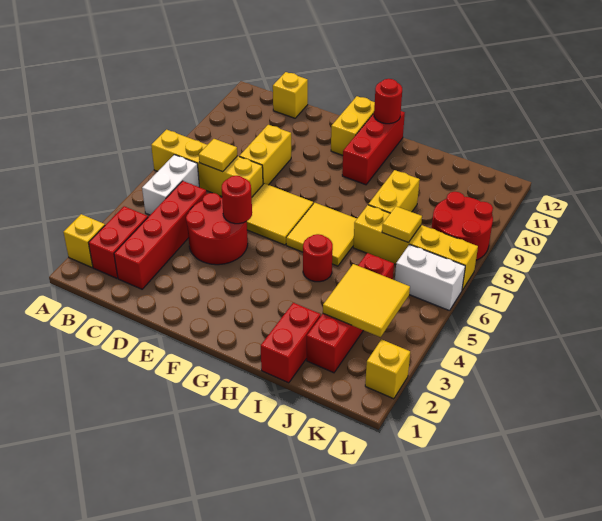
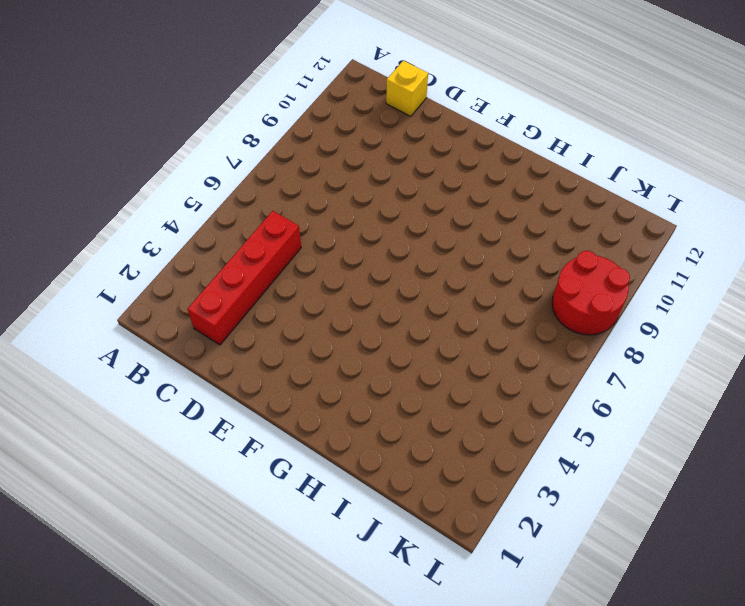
none -> yellow brick A2 level 1
none -> yellow brick A7:D7 level 1
none -> red brick B2:B3 level 1

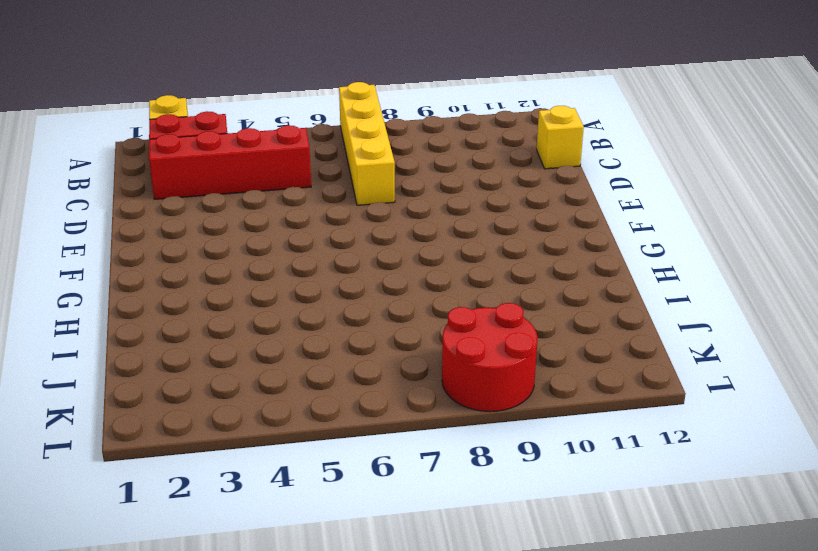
none -> white brick B5:B6 level 1
none -> red round brick D4:E5 level 1
none -> yellow brick D8:D9 level 1

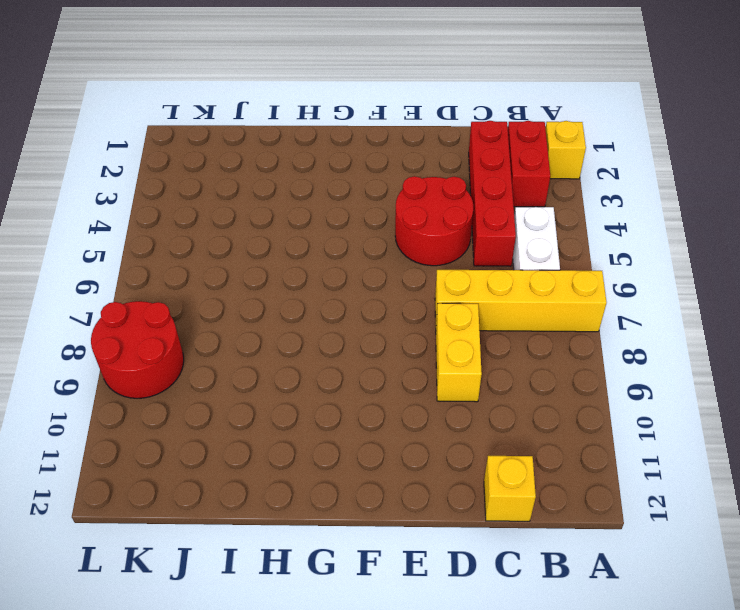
none -> yellow tile E6:F7 level 1
none -> yellow brick F11:F12 level 1
none -> yellow tile G6:H7 level 1

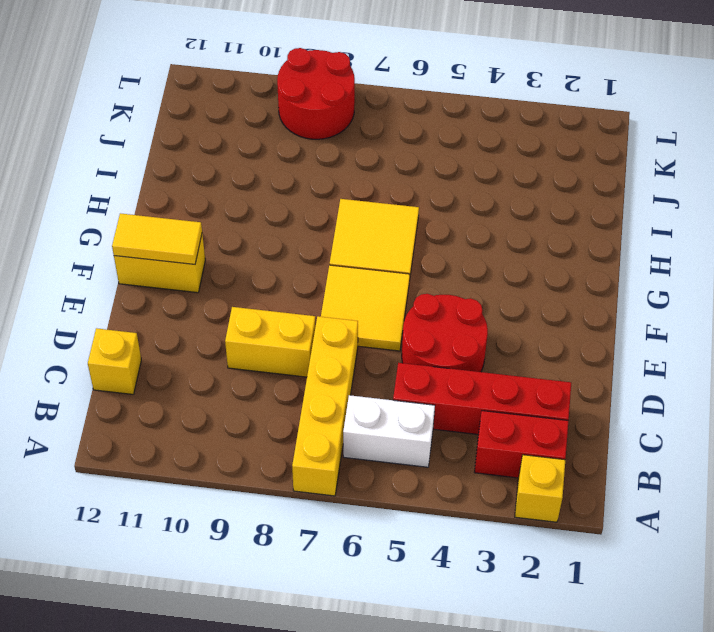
yellow tile F11:F12 level 2 -> none
none -> red brick G10:G12 level 1
none -> red round brick H5 level 1
none -> red brick I1:I2 level 1

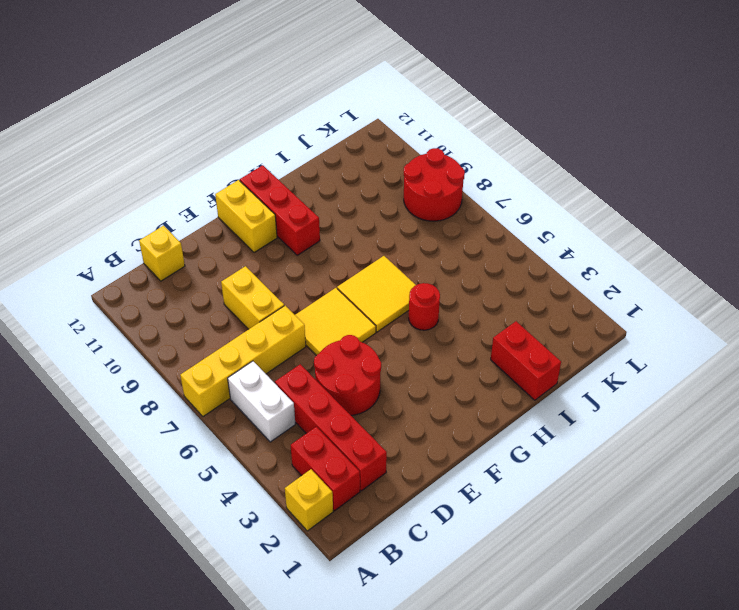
none -> yellow brick I7:L7 level 1
none -> yellow brick I8:I9 level 1
none -> red brick J2:J5 level 1

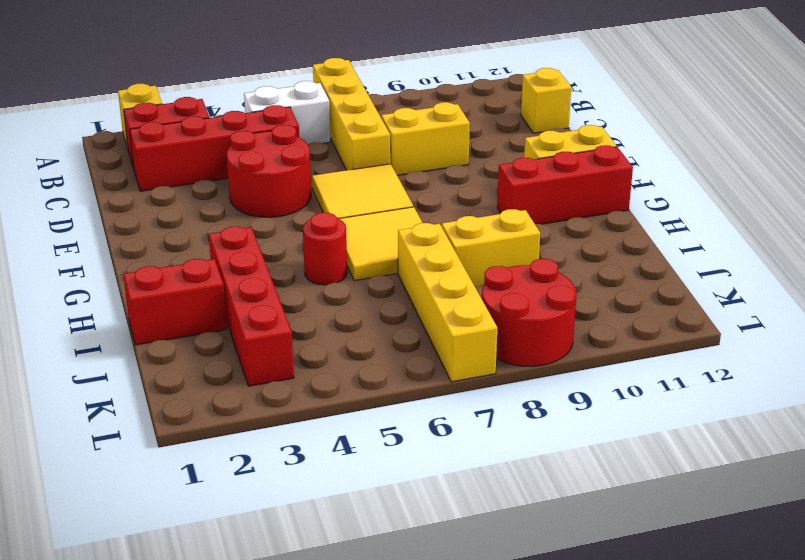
red brick H3:K3 level 1 -> red brick J2:J5 level 1
none -> white brick K6:L6 level 1
none -> yellow brick L2 level 1
none -> yellow tile C7 level 2

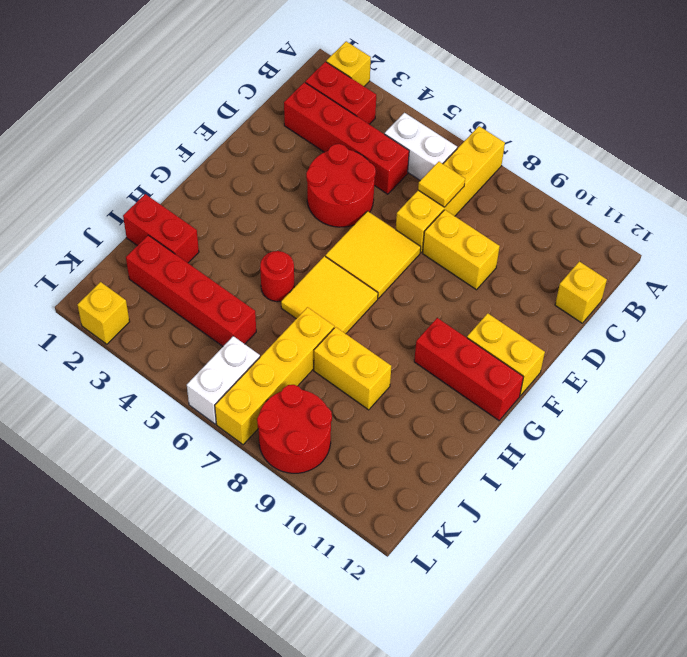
none -> red round brick E5 level 2
none -> red round brick G12 level 2
none -> yellow tile J3:K4 level 2

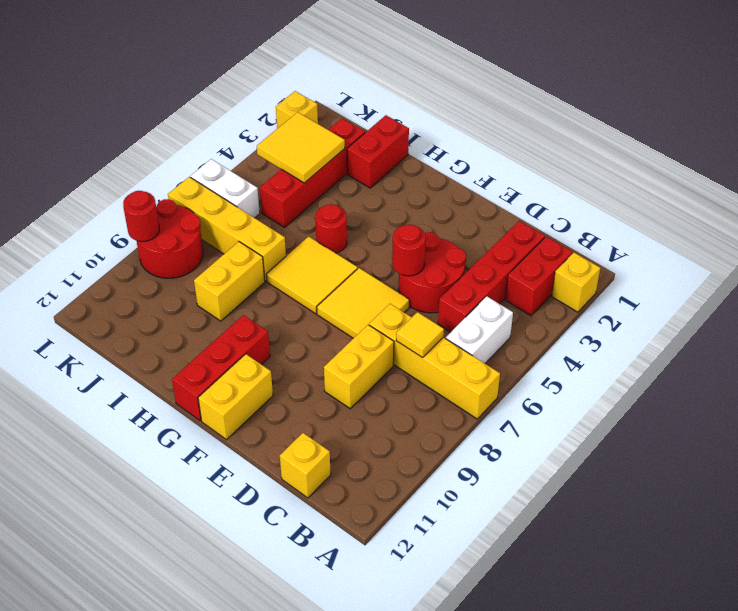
red round brick L9 level 2 -> red round brick G12 level 2
none -> yellow tile J7 level 2

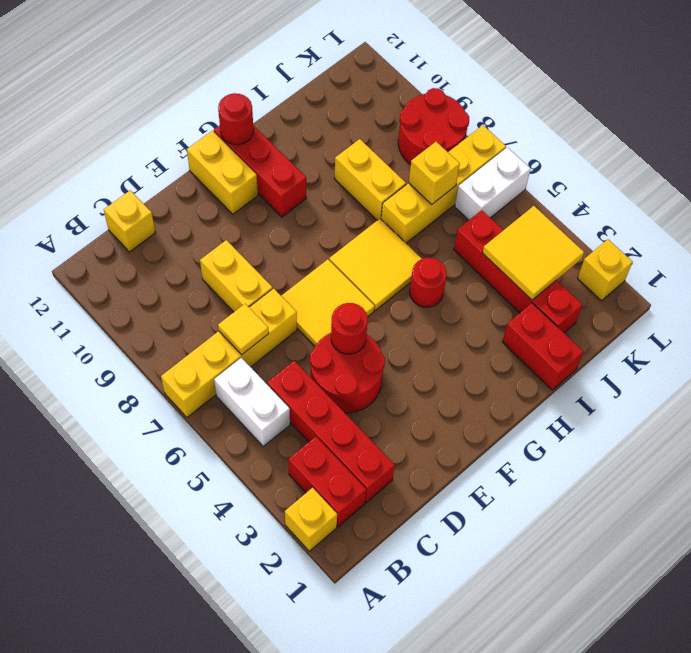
yellow brick J7 level 2 -> yellow tile J7 level 2

